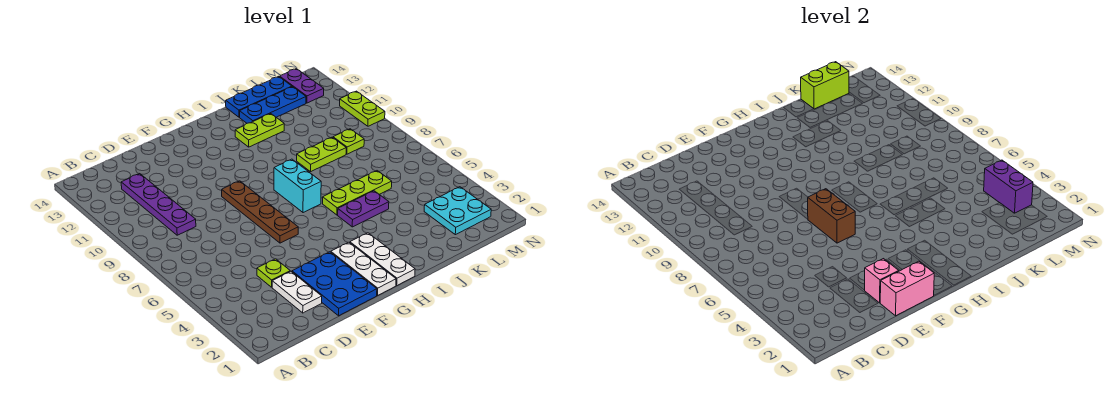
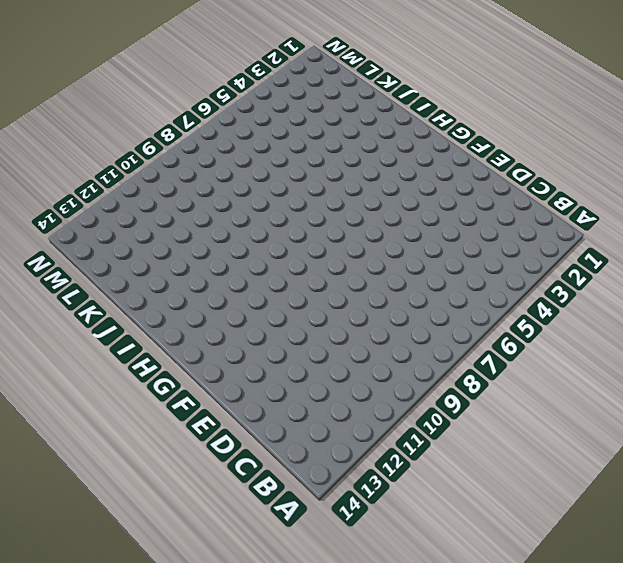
none -> purple plate C9:C12 level 1
none -> white plate D2:D3 level 1
none -> lime plate D4 level 1

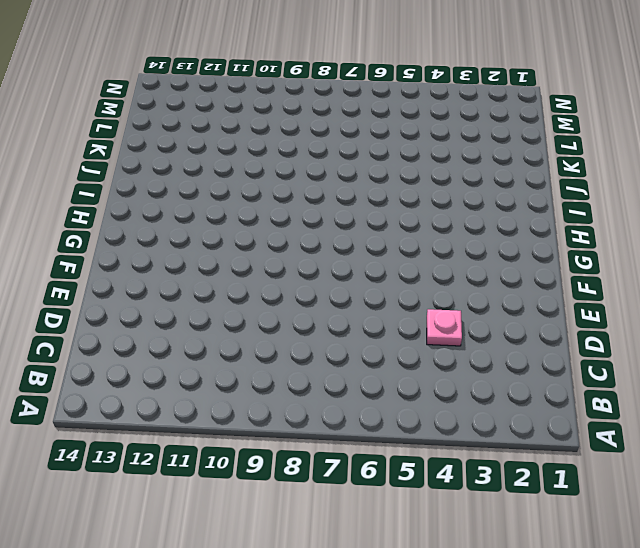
pink plate D4 level 1 -> lime plate D4 level 1
none -> purple plate C9:C12 level 1
none -> white plate D2:D3 level 1
none -> blue plate E1:F3 level 1

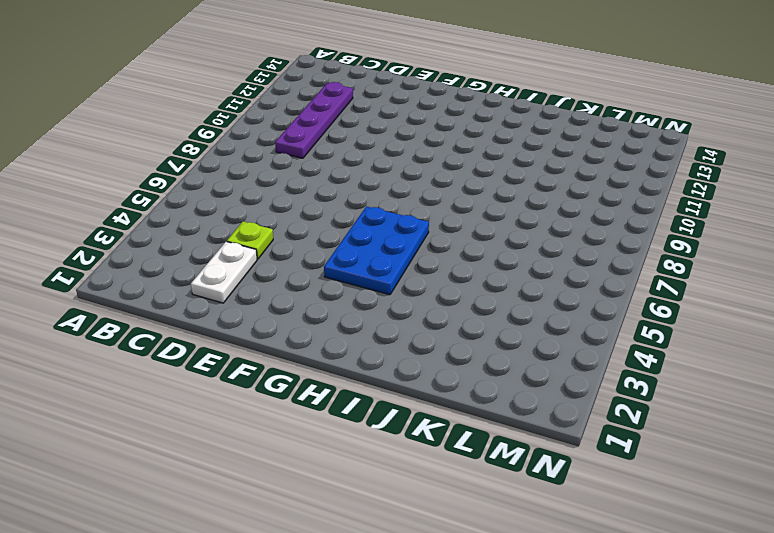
blue plate G4:H6 level 1 -> blue plate E1:F3 level 1
none -> brown plate F6:F9 level 1
none -> white plate G1:G3 level 1
none -> white plate H1:H3 level 1

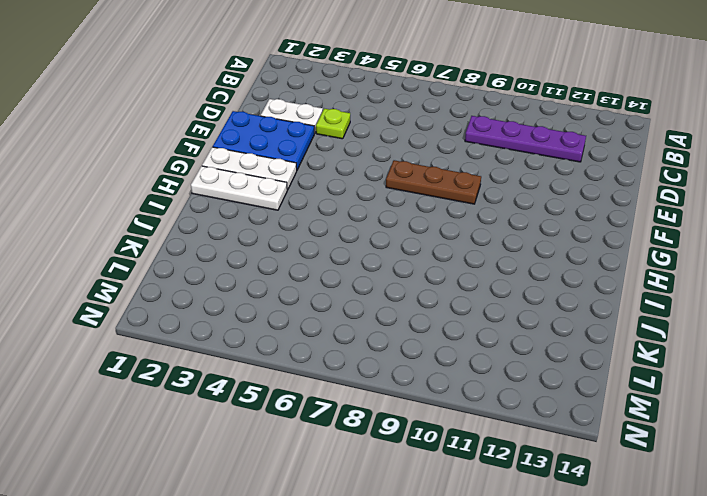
brown plate F7:F9 level 1 -> brown plate F6:F9 level 1
none -> cyan brick H7:H8 level 1
none -> purple plate I5:J5 level 1
none -> lime plate I6:K6 level 1

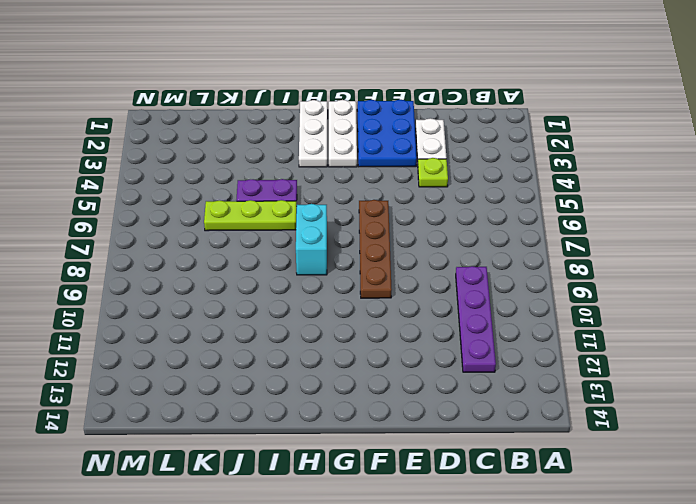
none -> lime plate I12:J12 level 1
none -> lime plate J9:K9 level 1
none -> blue plate J13:L13 level 1

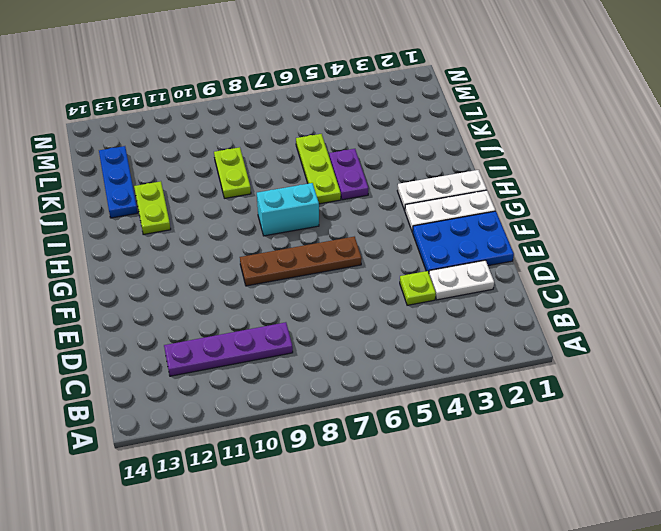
none -> blue plate J14:L14 level 1
none -> cyan plate L2:M3 level 1
none -> lime plate L9 level 1

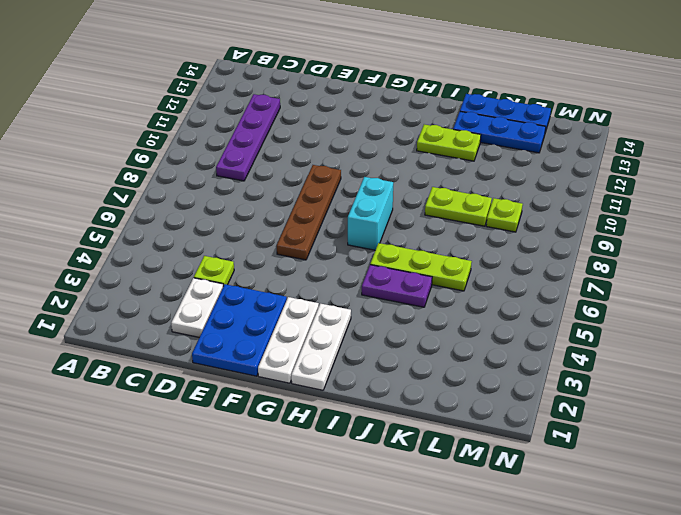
none -> cyan plate L2:M3 level 1
none -> purple plate M13:M14 level 1
none -> lime plate N10:N11 level 1

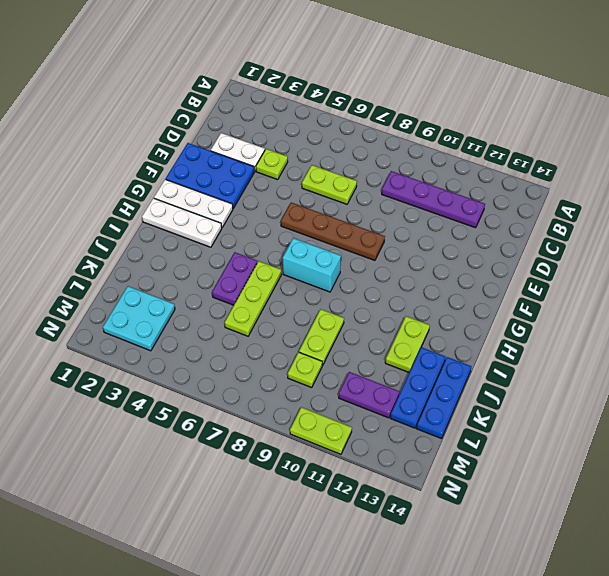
lime plate D6:D7 level 1 -> none
purple plate L11:L12 level 1 -> purple plate M13:M14 level 1
none -> pink brick E1:F1 level 2
none -> pink brick E2 level 2
none -> brown brick F6:F7 level 2

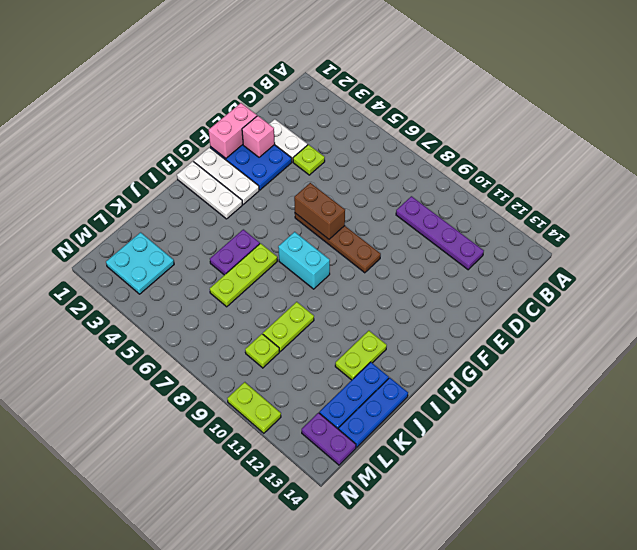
none -> lime brick K14:L14 level 2
none -> purple brick M3:M4 level 2

